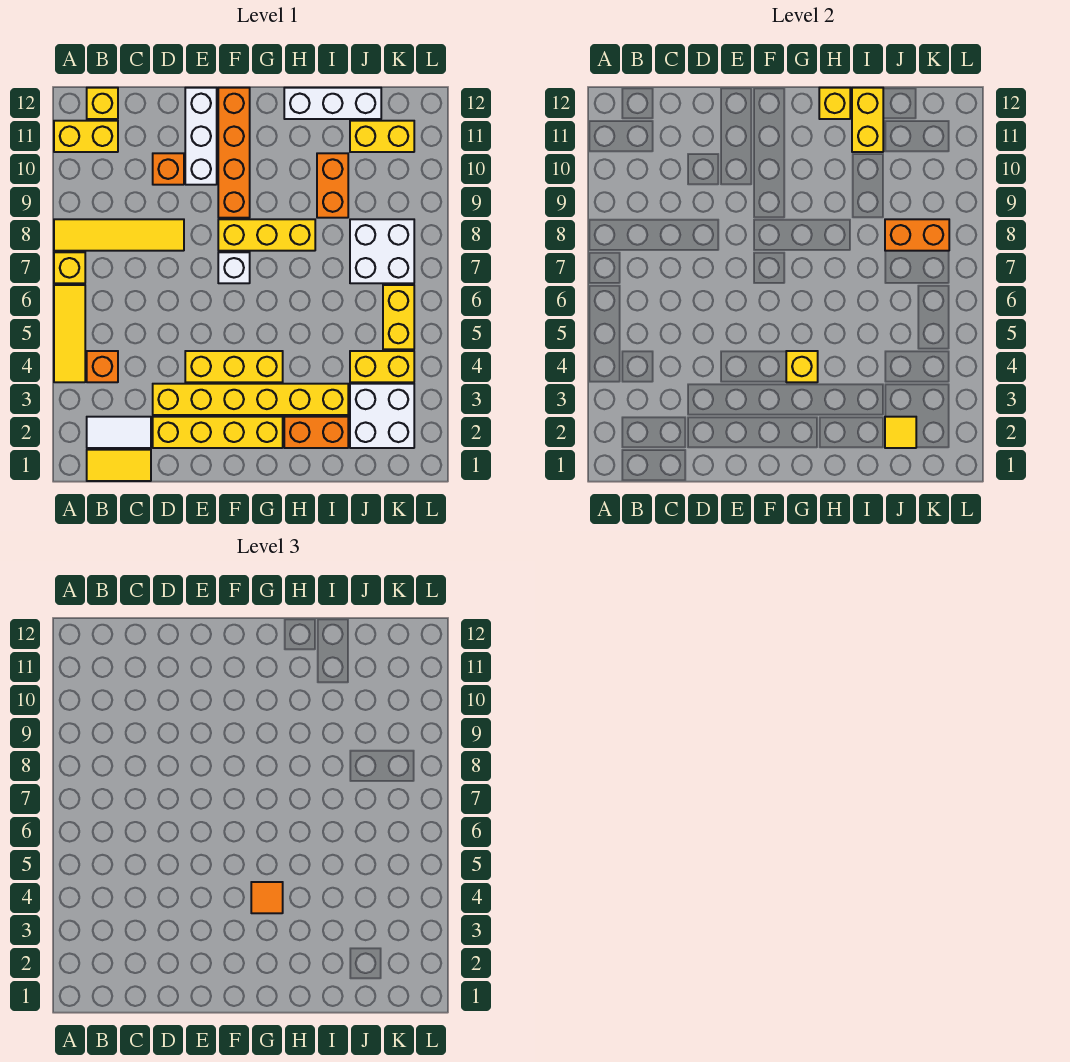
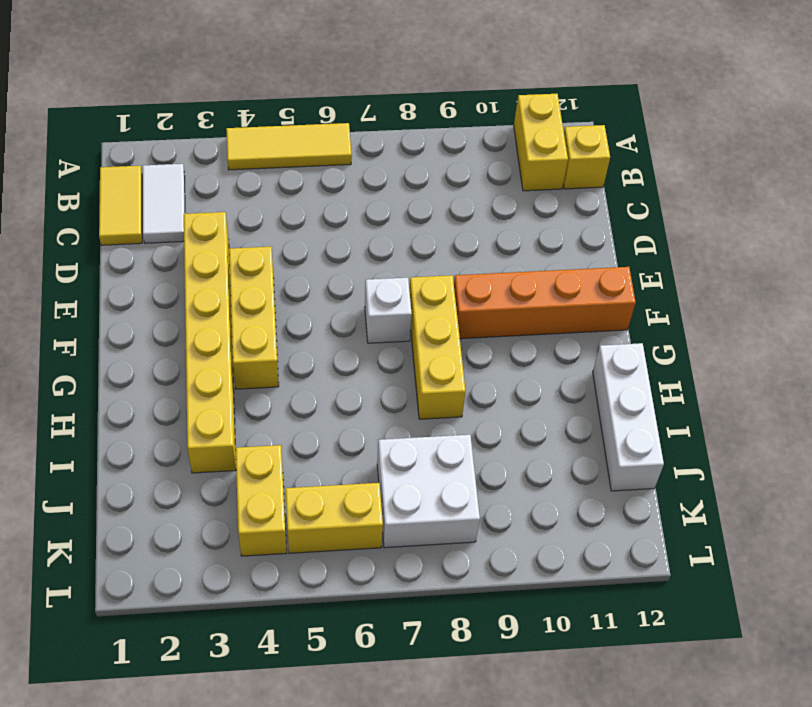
none -> yellow brick A7 level 1
none -> yellow tile A8:D8 level 1
none -> orange brick B4 level 1
none -> yellow brick D2:G2 level 1

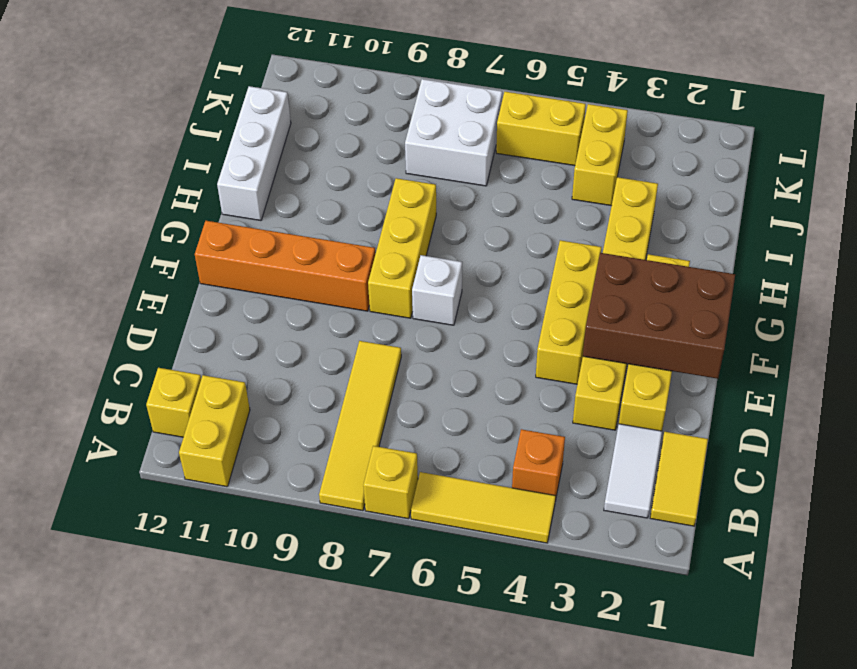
brown brick E1:F3 level 2 -> none
none -> orange brick D10 level 1
none -> white brick E10:E12 level 1
none -> orange brick H2:I2 level 1
none -> orange brick I9:I10 level 1

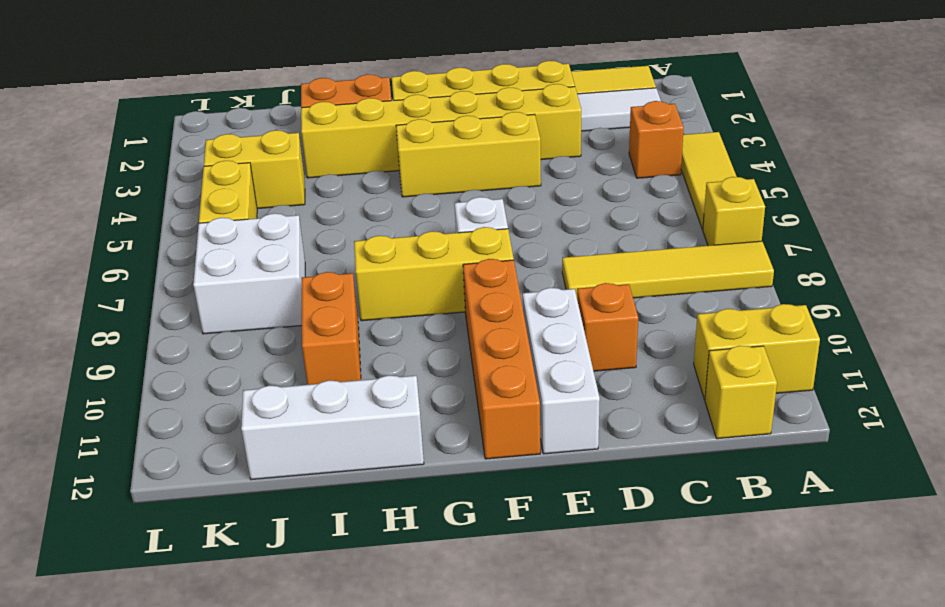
none -> white brick J2:K3 level 1
none -> yellow brick J11:K11 level 1
none -> yellow brick G4 level 2
none -> yellow brick H12 level 2

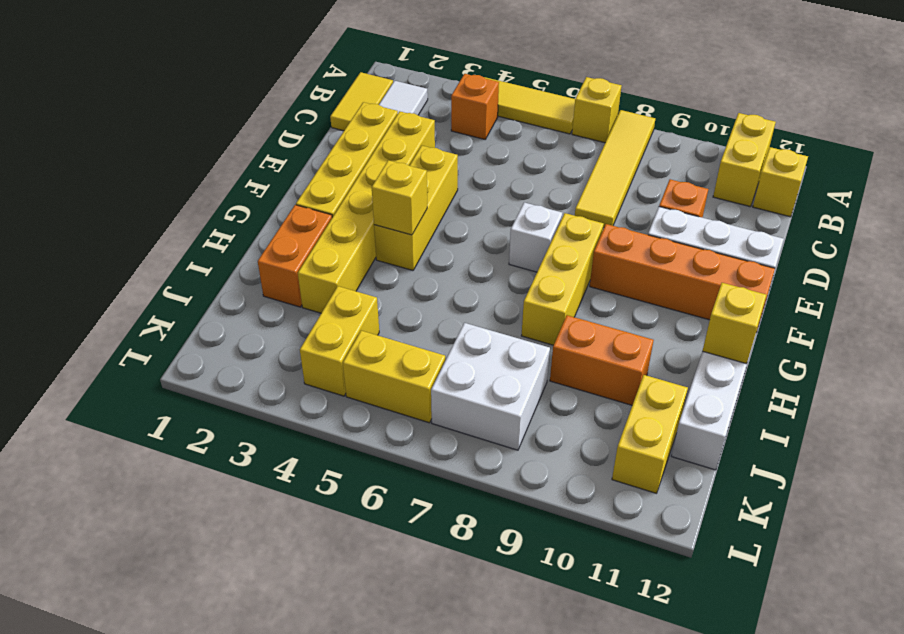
none -> white brick J2:K3 level 1
none -> yellow brick I11:I12 level 2
none -> yellow tile J2 level 2
none -> orange brick J8:K8 level 2

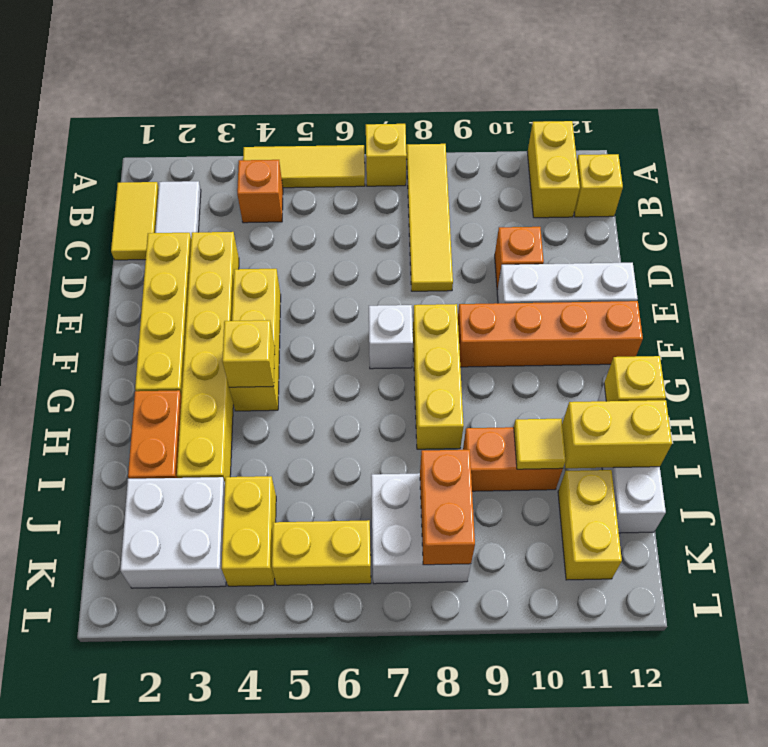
yellow tile I10 level 2 -> yellow tile J2 level 2
none -> orange tile G4 level 3

